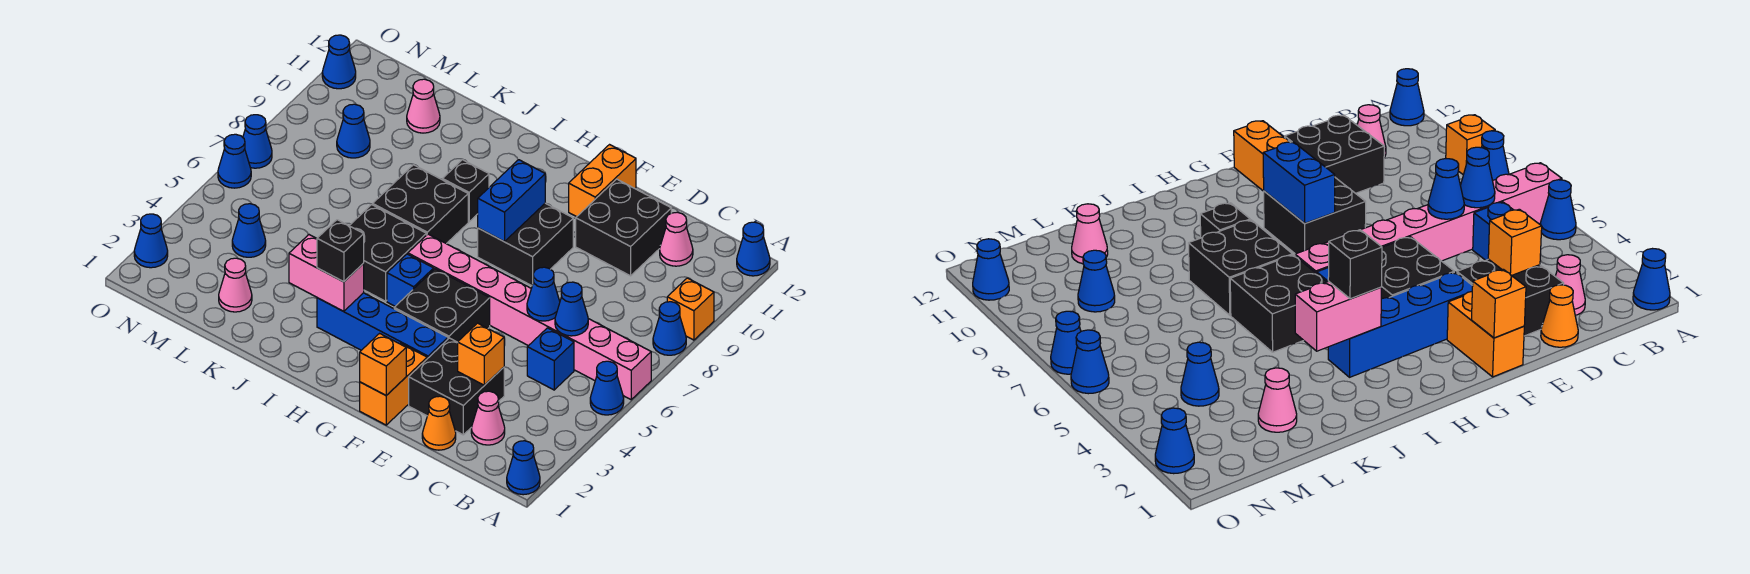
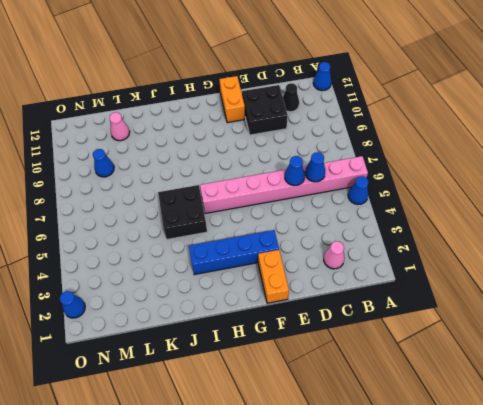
black cone C11 level 1 -> pink cone C11 level 1
none -> blue cone A1 level 1
none -> blue cone A8 level 1
none -> orange brick A9 level 1
none -> blue brick C5 level 1

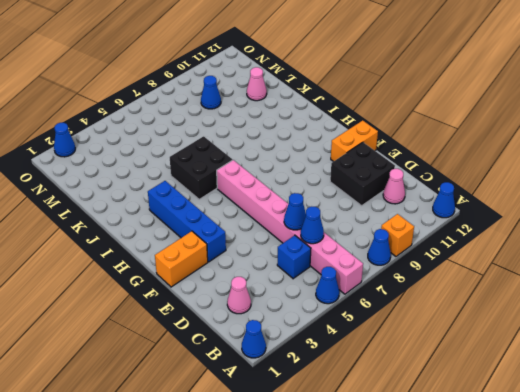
none -> orange cone D1 level 1
none -> black brick D2:E3 level 1
none -> black brick F4:G5 level 1
none -> black brick F8:G9 level 1

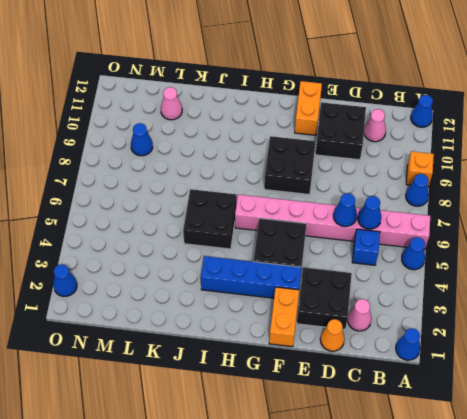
none -> blue brick H5 level 1
none -> black brick I7:J8 level 1
none -> black brick I9 level 1
none -> pink cone L2 level 1

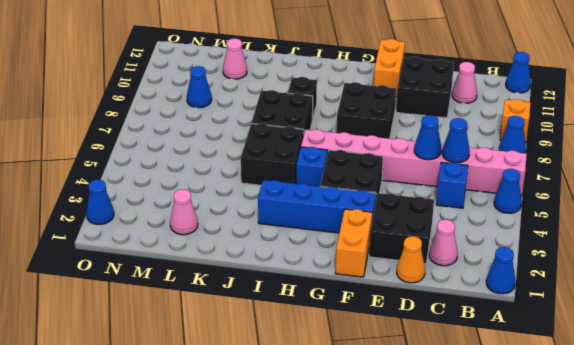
none -> blue cone M4 level 1
none -> blue cone O6 level 1
none -> blue cone O7 level 1
none -> blue cone O11 level 1

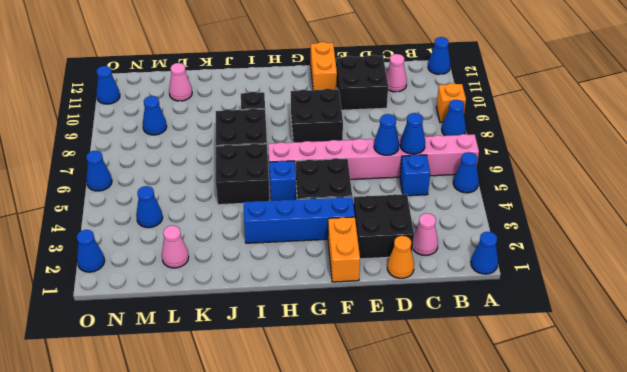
none -> blue cone O7 level 1
none -> orange brick D3 level 2
none -> orange brick F1 level 2
none -> blue brick G8:G9 level 2

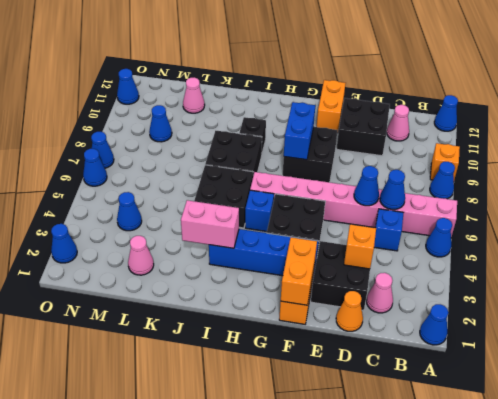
orange brick F1:F2 level 2 -> orange brick F1 level 2
none -> black brick I3 level 3

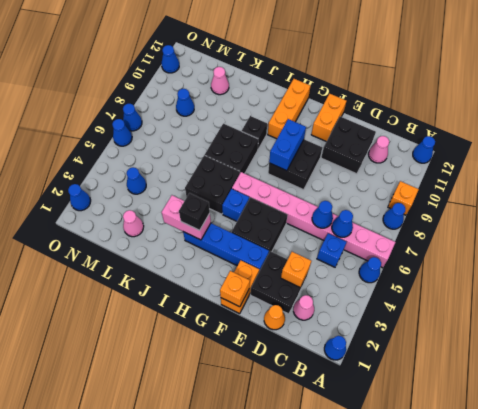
orange brick H10:H12 level 1 -> none

